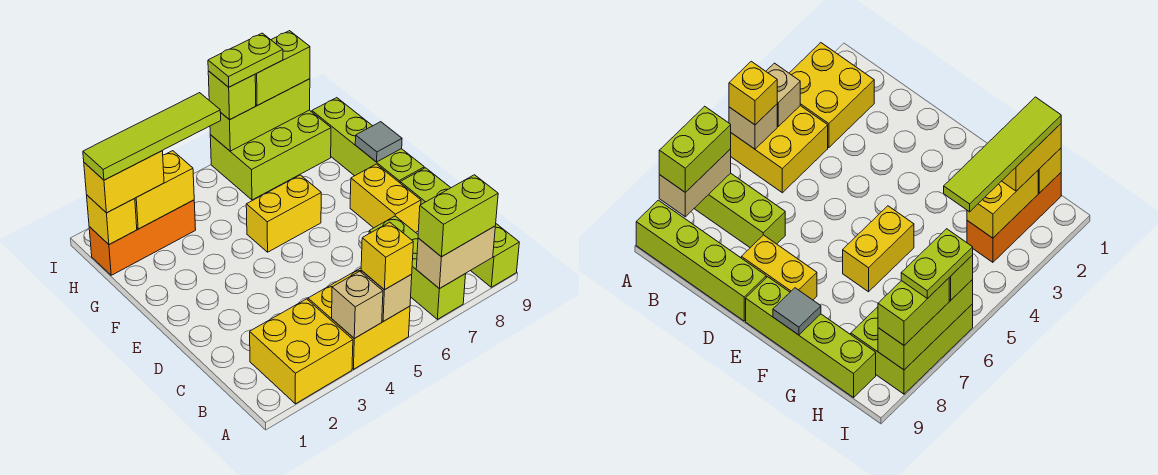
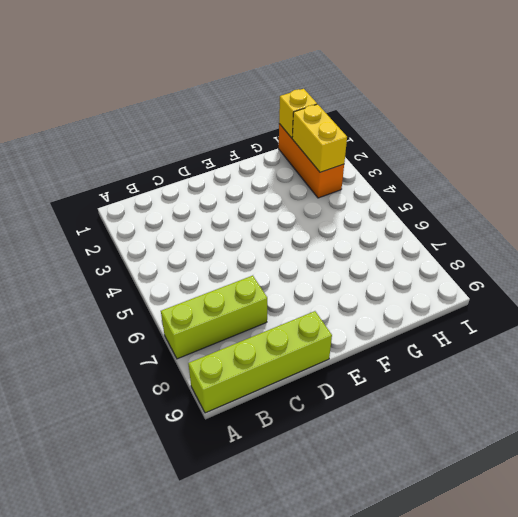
none -> yellow brick A2:B3 level 1
none -> yellow brick A4:B5 level 1
none -> yellow brick D8:E8 level 1

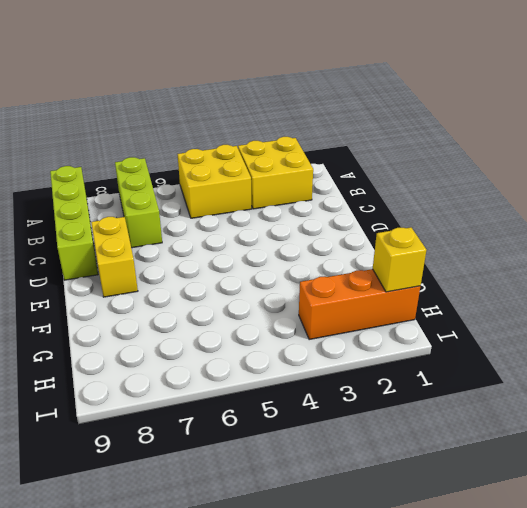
none -> lime brick E9:H9 level 1
none -> yellow brick F5:F6 level 1
none -> lime brick H6:I8 level 1

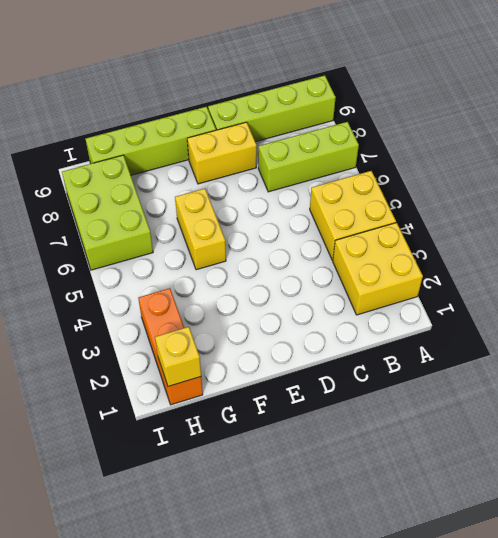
none -> tan brick A4 level 2
none -> tan brick A5 level 2
none -> tan brick A7:A8 level 2

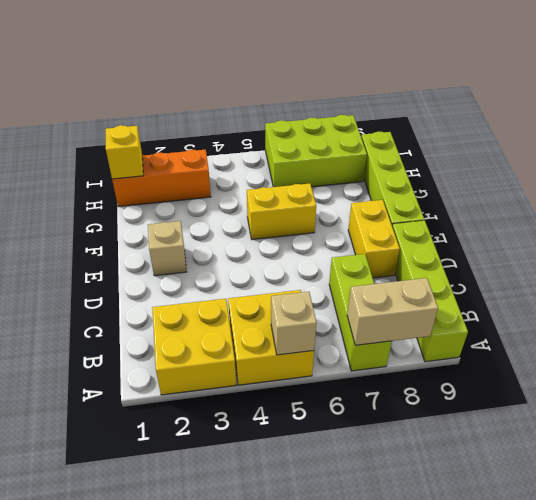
tan brick E2 level 1 -> tan brick A4 level 2
none -> grey tile F9 level 2
none -> yellow brick H2:H3 level 2
none -> lime brick I6:I8 level 2

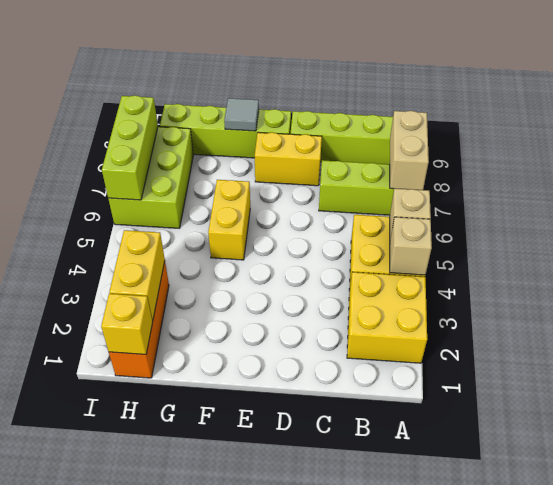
none -> yellow brick A5 level 3
none -> lime brick A7:A8 level 3
none -> yellow brick H1:H2 level 3

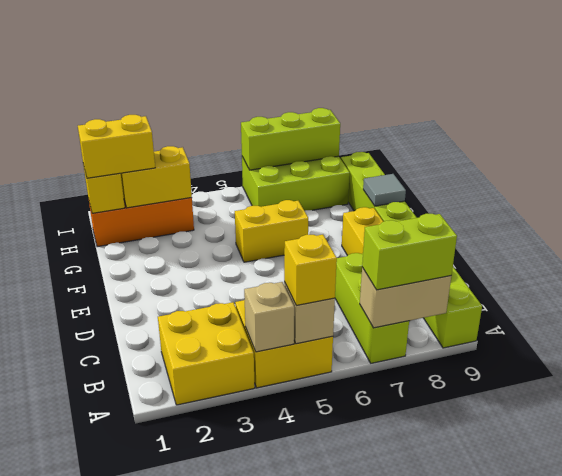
none -> lime brick I6 level 3
none -> lime brick I7:I8 level 3
none -> lime tile H1:H4 level 4

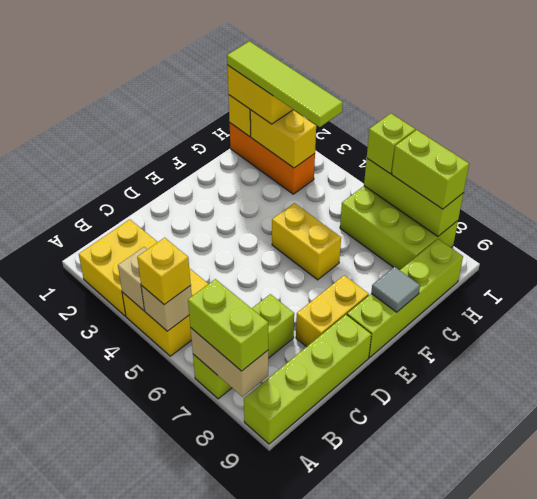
none -> lime plate I6:I7 level 4

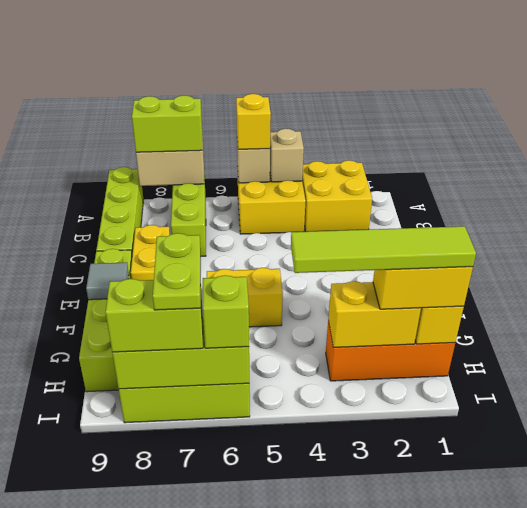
lime plate H7:I7 level 4 -> lime plate I6:I7 level 4

